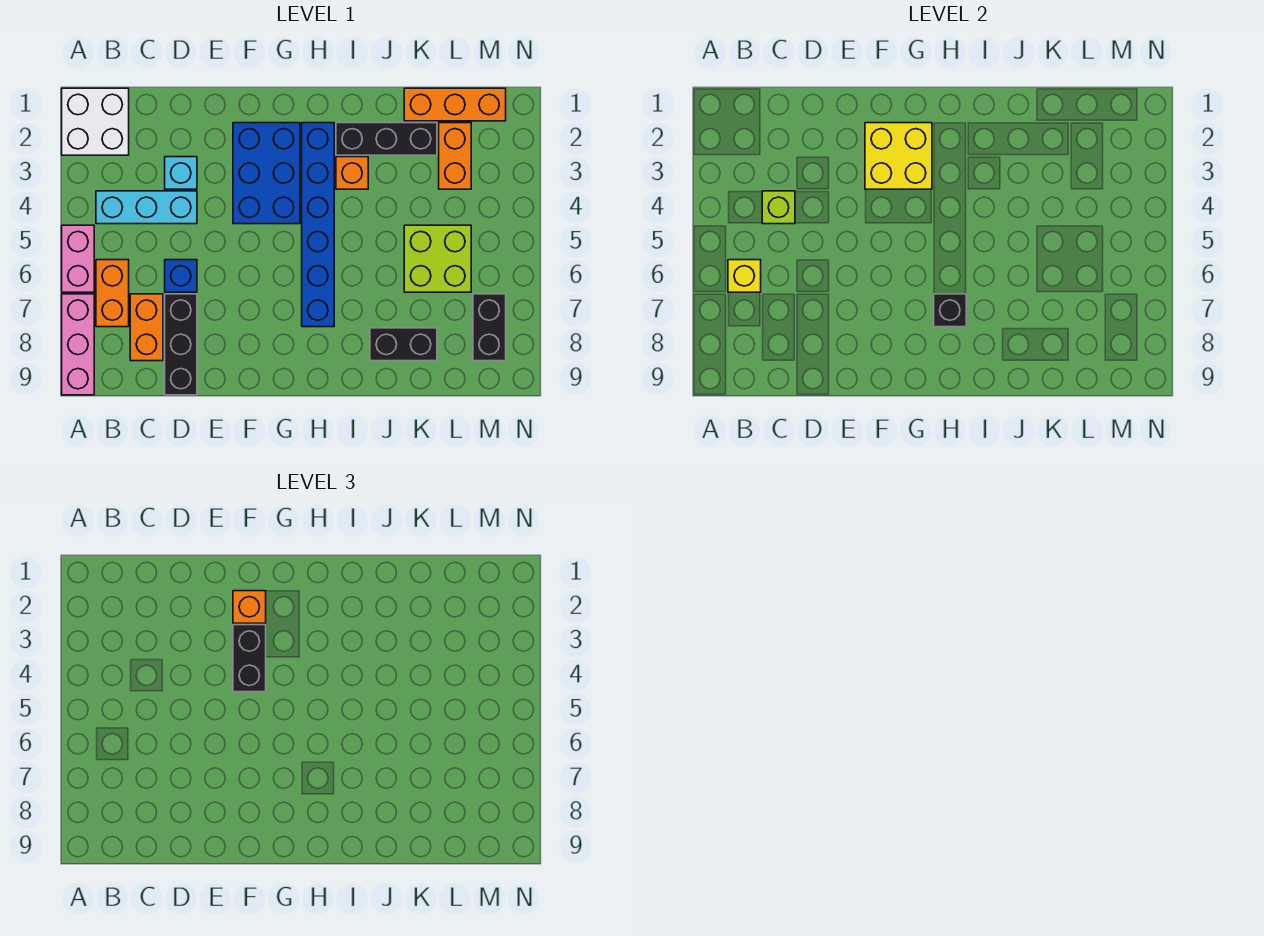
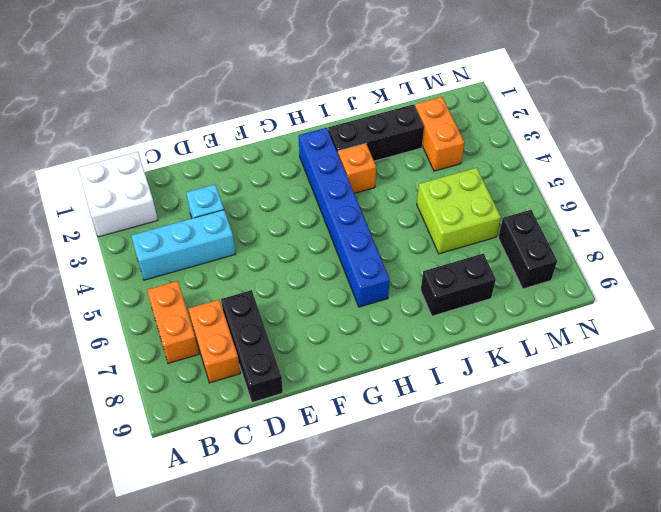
none -> pink brick A5:A6 level 1
none -> pink brick A7:A9 level 1
none -> blue brick D6 level 1

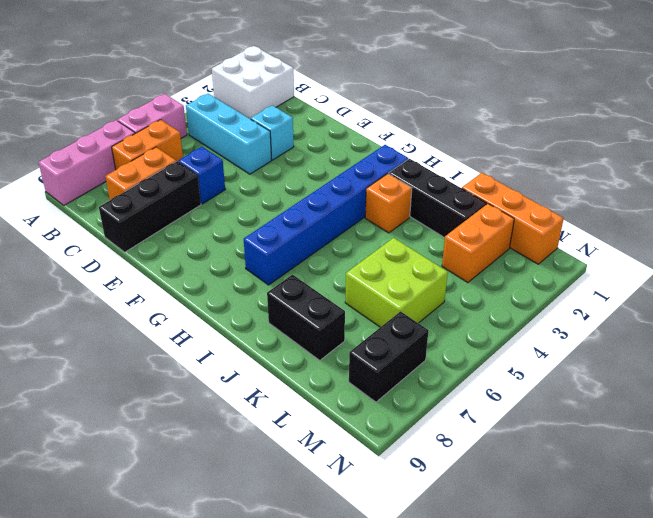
none -> blue brick F2:G4 level 1
none -> yellow brick B6 level 2
none -> lime brick C4 level 2

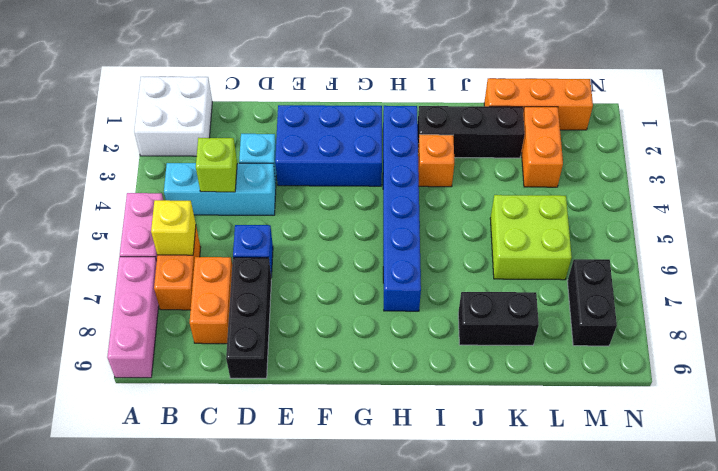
blue brick E2:G3 level 1 -> blue brick F2:G4 level 1
none -> yellow brick F2:G3 level 2
none -> black brick H7 level 2
none -> orange brick F2 level 3

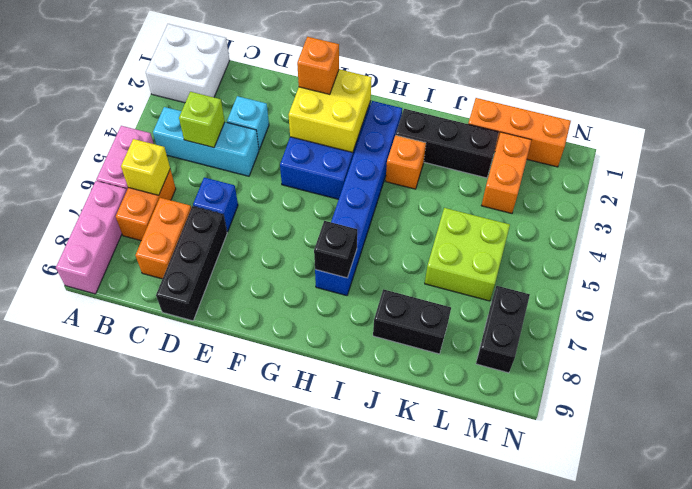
none -> black brick F3:F4 level 3

